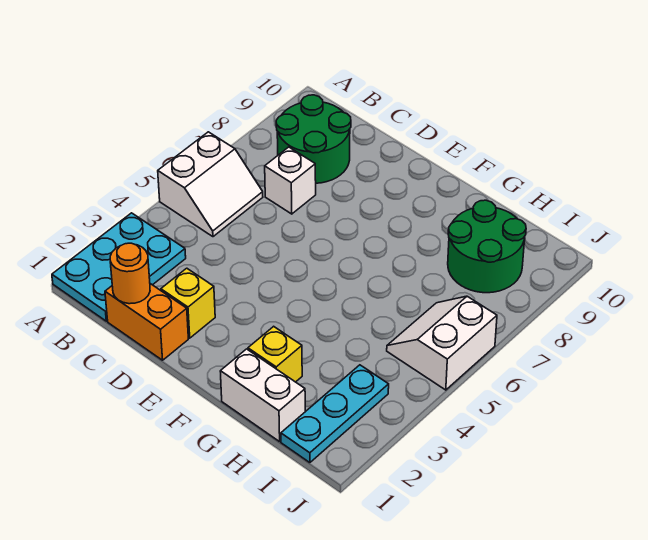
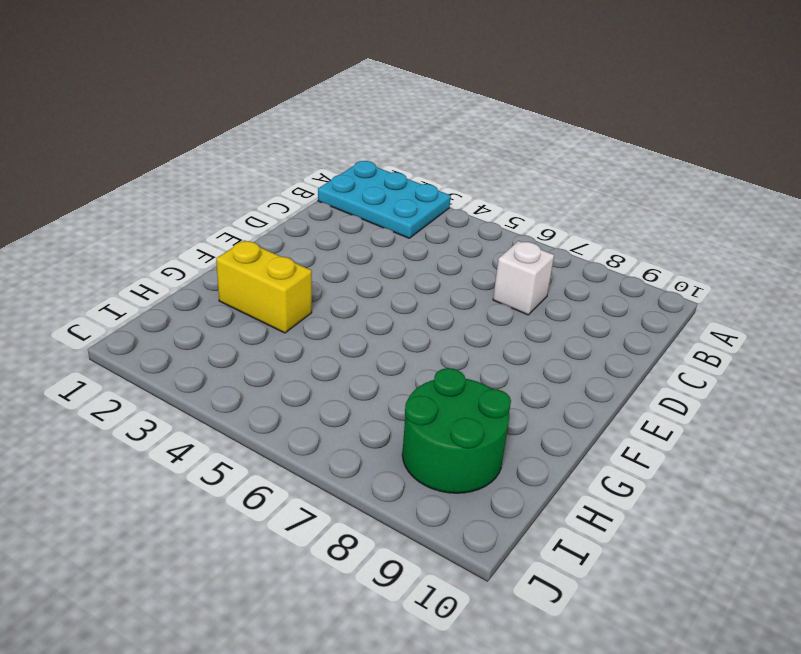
yellow brick G2:G3 level 1 -> yellow brick G2 level 1
none -> white slope A5:B6 level 1 top A
none -> green round brick B8:C9 level 1
none -> orange brick C1:D1 level 1

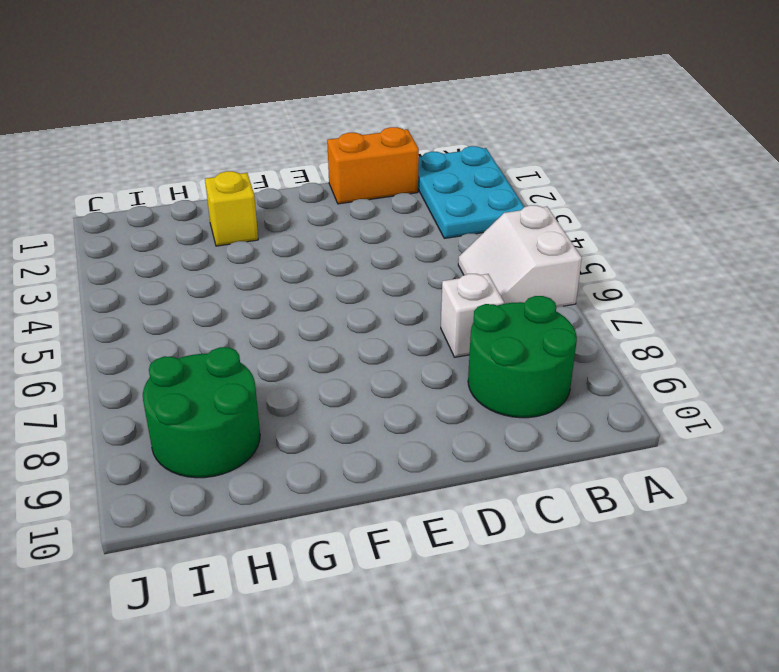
none -> yellow brick D2 level 1
none -> white brick G1:H1 level 1
none -> cyan plate I1:I3 level 1

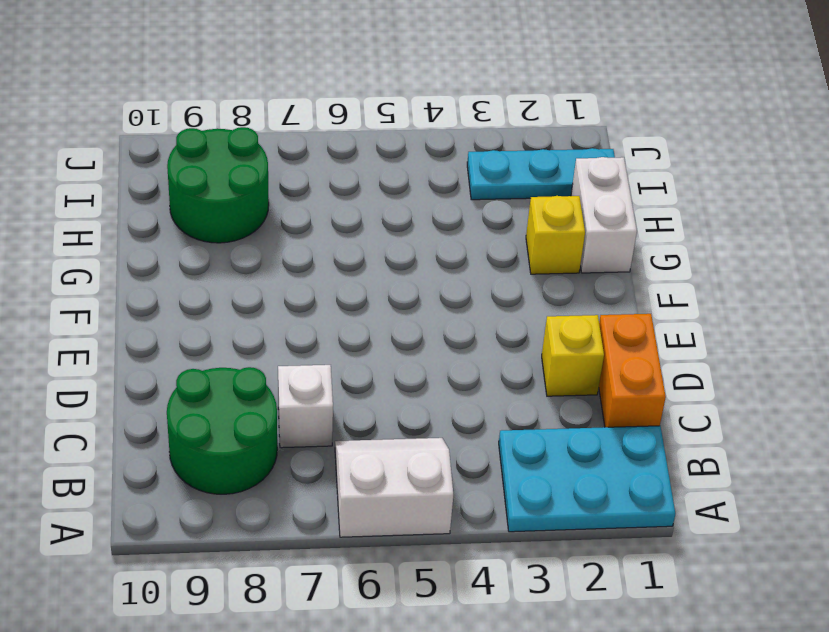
none -> white slope I5:J6 level 1 top J
none -> orange round brick C1 level 2

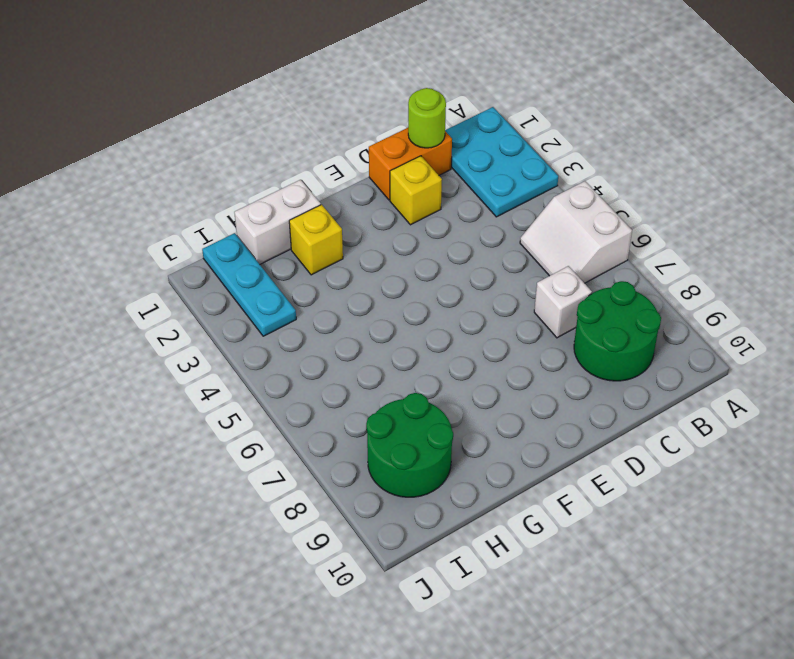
lime round brick C1 level 2 -> orange round brick C1 level 2
none -> white slope I5:J6 level 1 top J

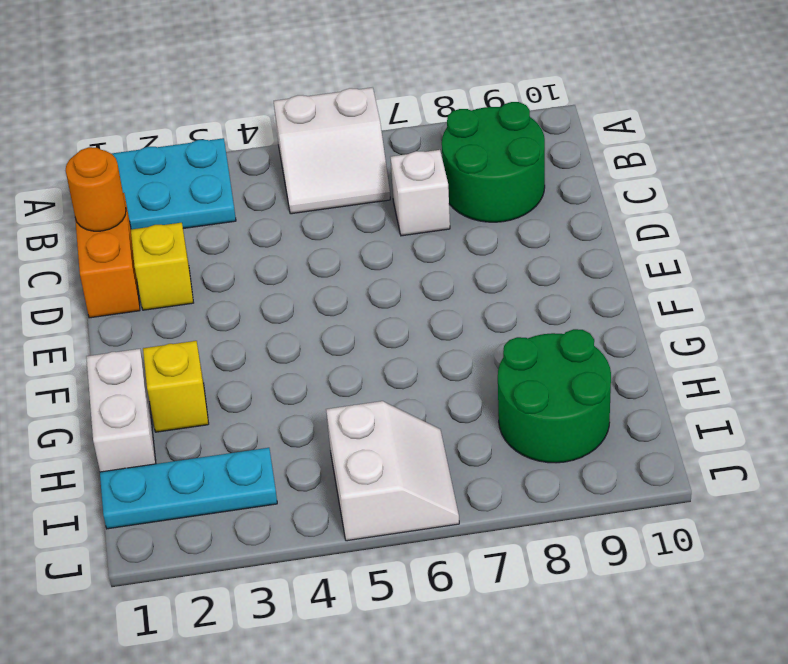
white slope I5:J6 level 1 top 5 -> white slope I5:J6 level 1 top J

